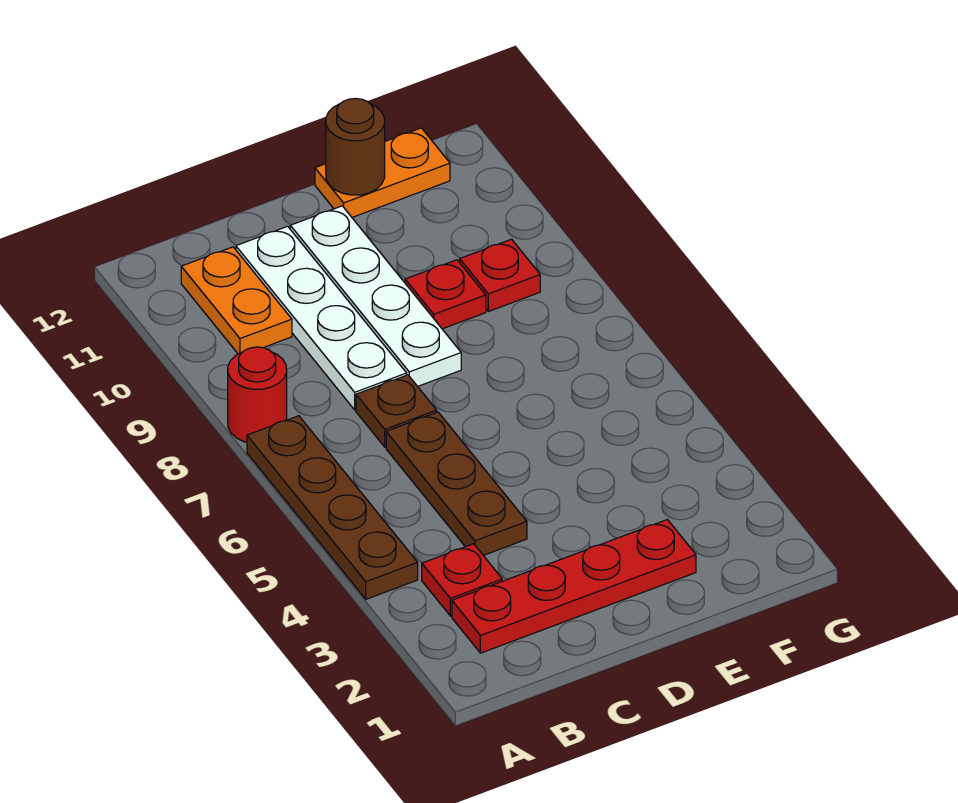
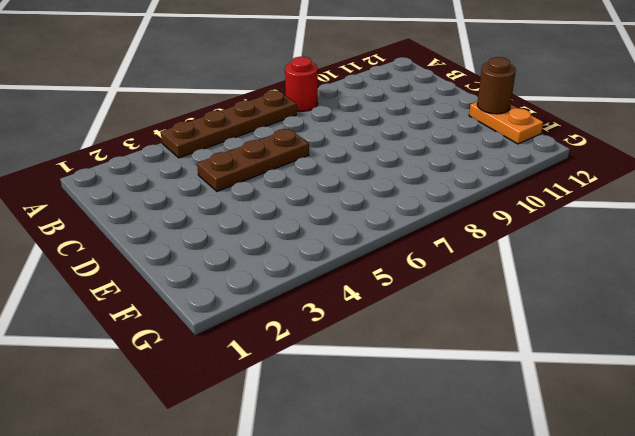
none -> red plate B2:E2 level 1
none -> red plate B3 level 1
none -> orange plate B10:B11 level 1

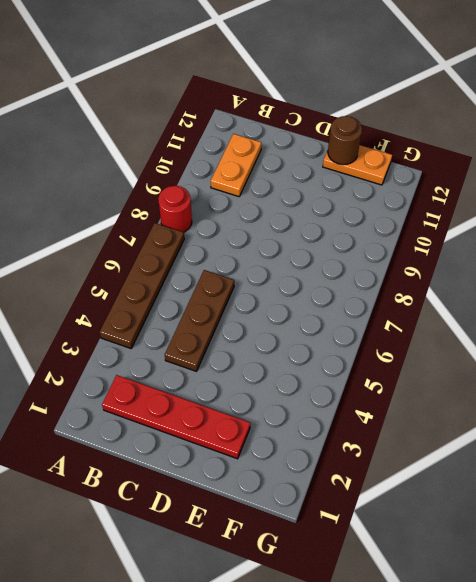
none -> red plate B3 level 1
none -> brown plate C7 level 1
none -> white plate C8:C11 level 1

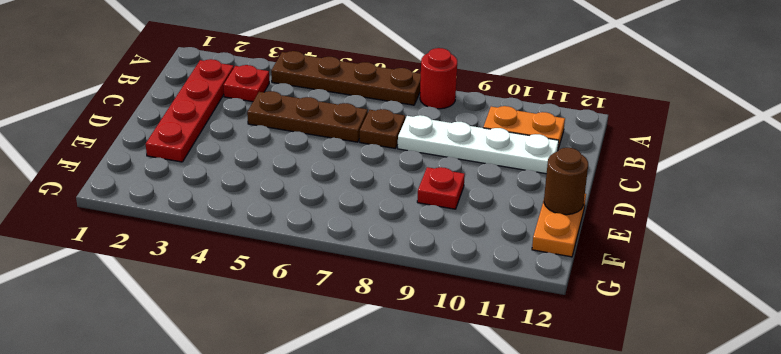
none -> white plate D8:D11 level 1
none -> red plate F9 level 1

